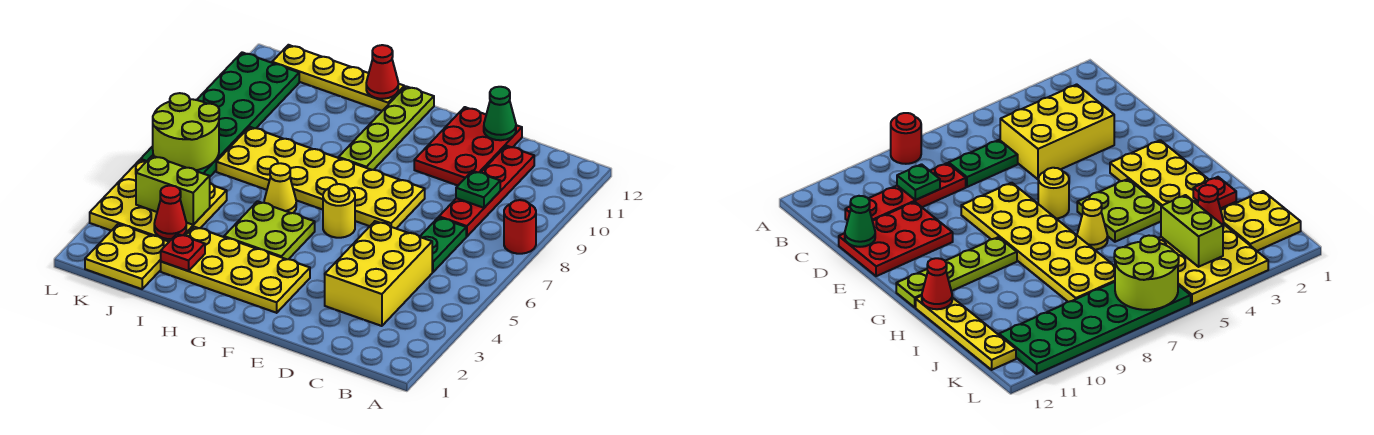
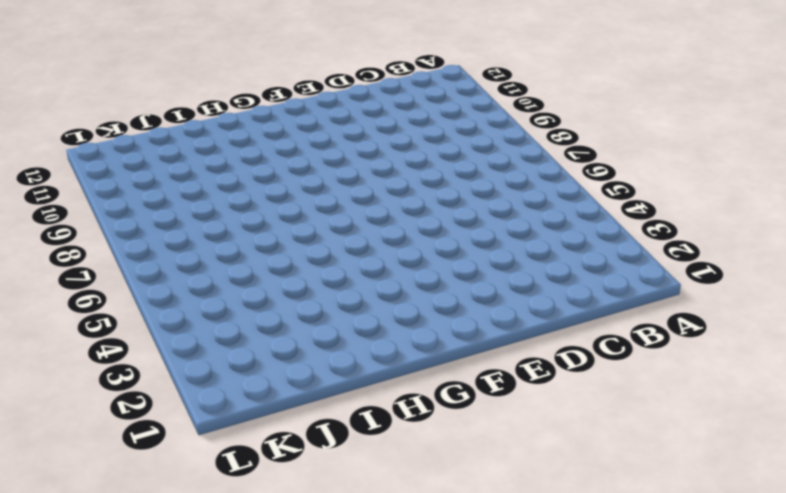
none -> red round brick A8 level 1
none -> yellow brick C3:D5 level 1
none -> green plate C6:C7 level 1

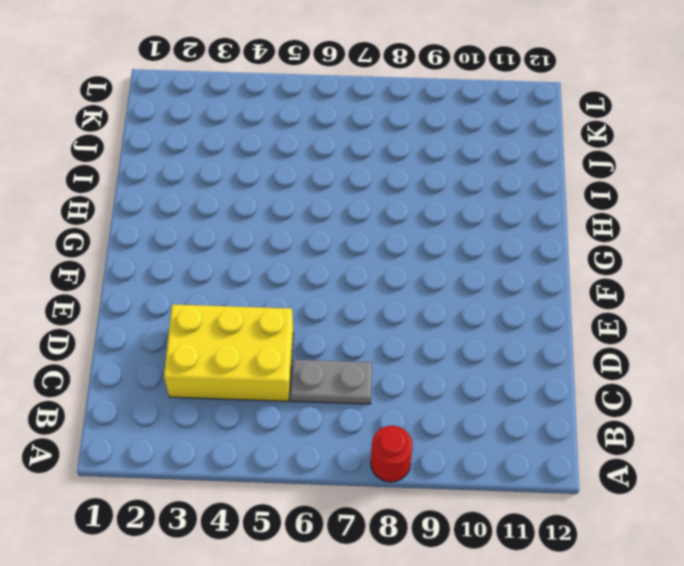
grey plate C6:C7 level 1 -> green plate C6:C7 level 1
none -> red plate C8:C11 level 1
none -> red plate D10:E12 level 1
none -> yellow plate E7:J8 level 1

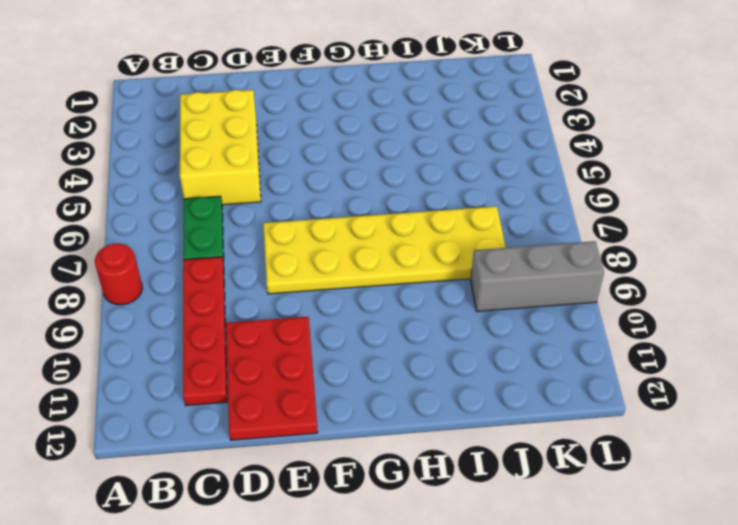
grey brick J9:L9 level 1 -> green plate K6:L11 level 1
none -> yellow plate F2:I3 level 1
none -> yellow round brick F6 level 1
none -> lime plate G4:H5 level 1

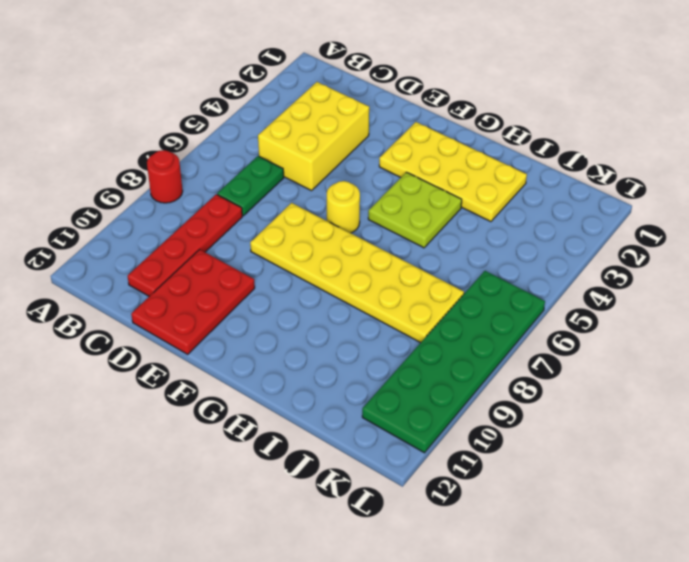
none -> lime plate G9:G12 level 1
none -> yellow cone H6 level 1
none -> yellow plate H12:K12 level 1

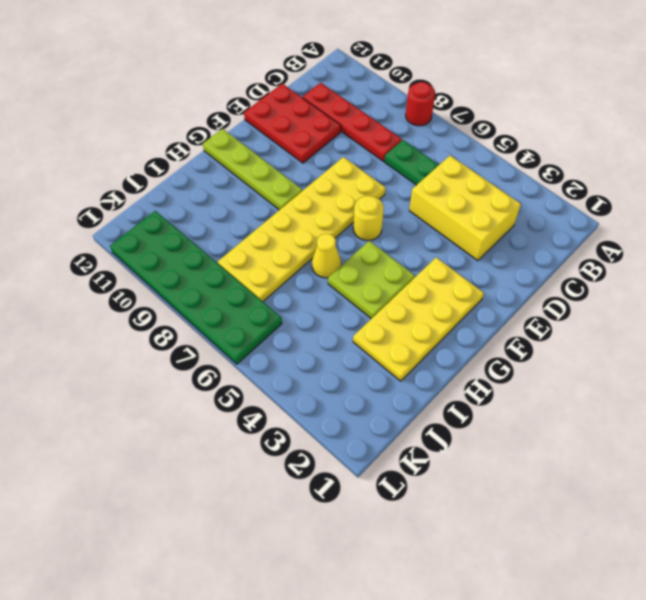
none -> yellow plate H12:K12 level 1
none -> yellow plate J1:K2 level 1
none -> yellow plate J3:L5 level 1

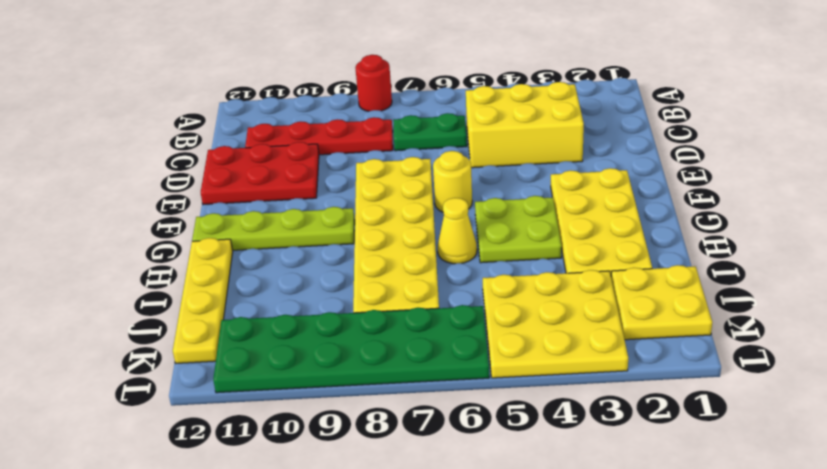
none -> green plate C9 level 2
none -> green cone D12 level 2
none -> red cone H12 level 2

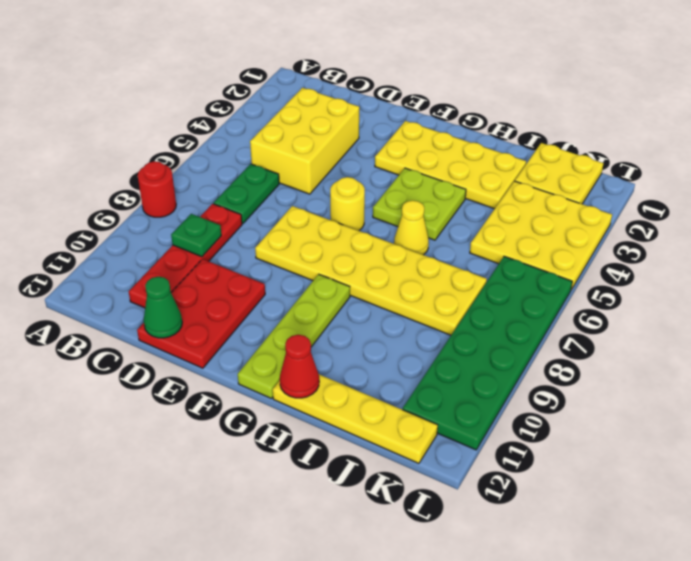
none -> red plate I2 level 2
none -> red cone J3 level 2
none -> lime brick J4:K4 level 2

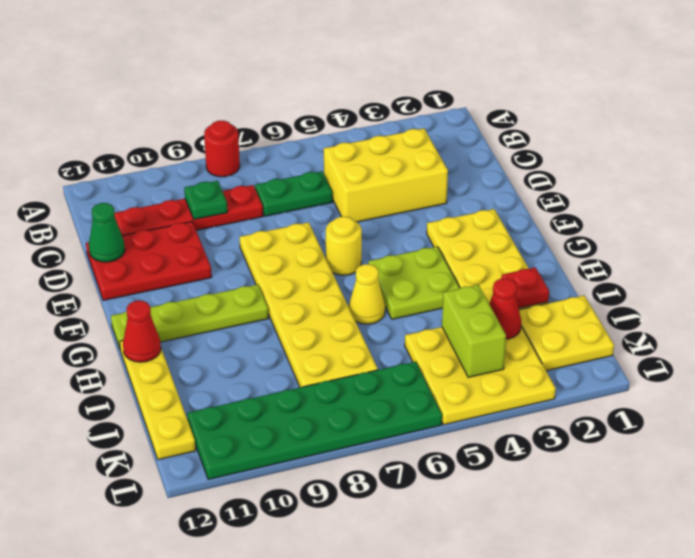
none -> lime round brick K6:L7 level 2

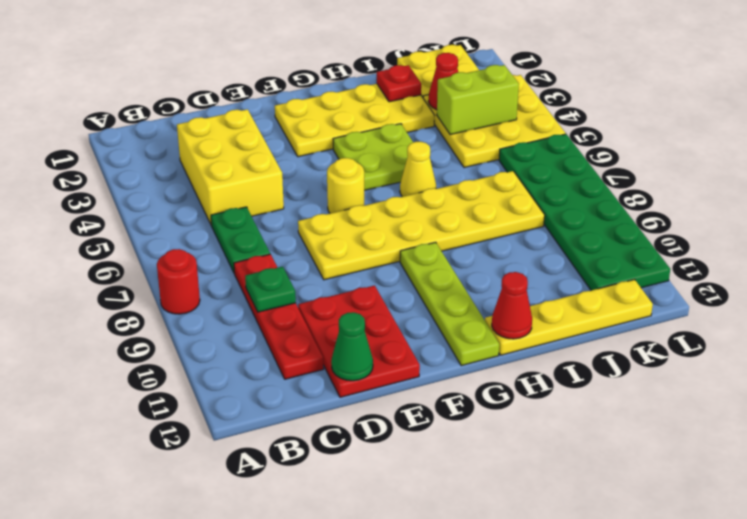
none -> lime round brick K6:L7 level 2

